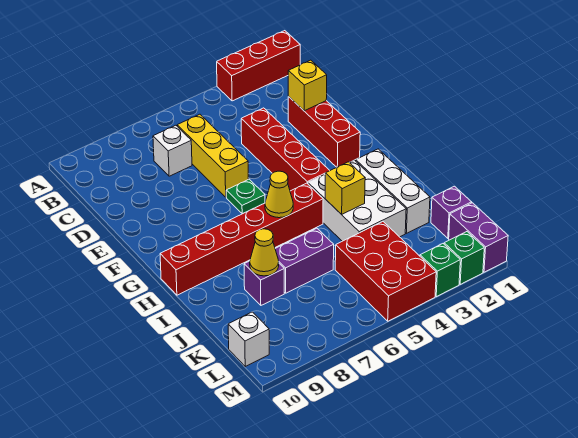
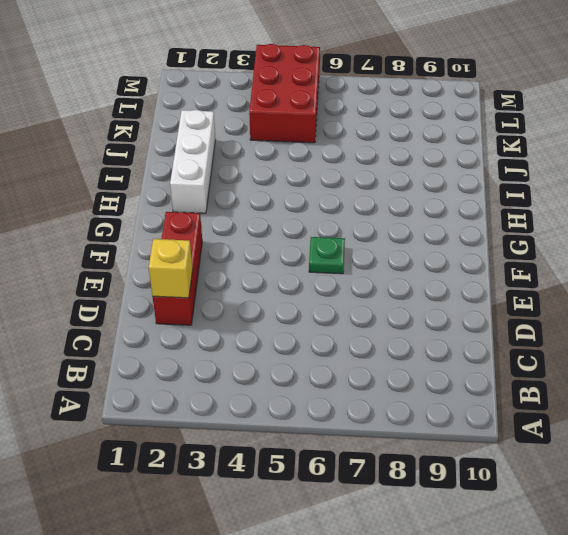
none -> red brick A1:A3 level 1
none -> yellow brick C6:E6 level 1
none -> white brick C7 level 1

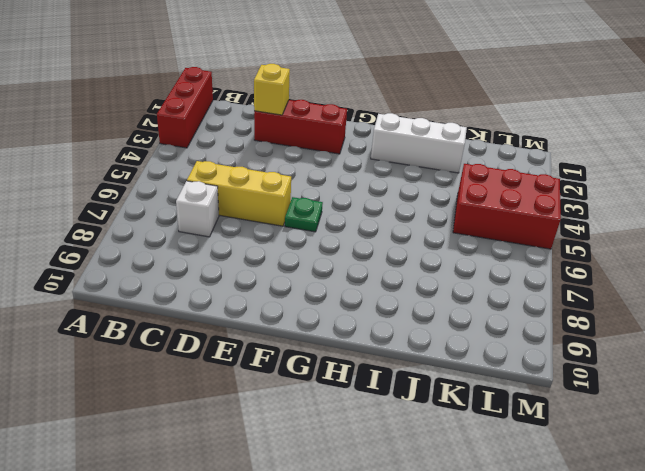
none -> red brick D4:G4 level 1
none -> white brick H3:J4 level 1
none -> red brick H5:H10 level 1

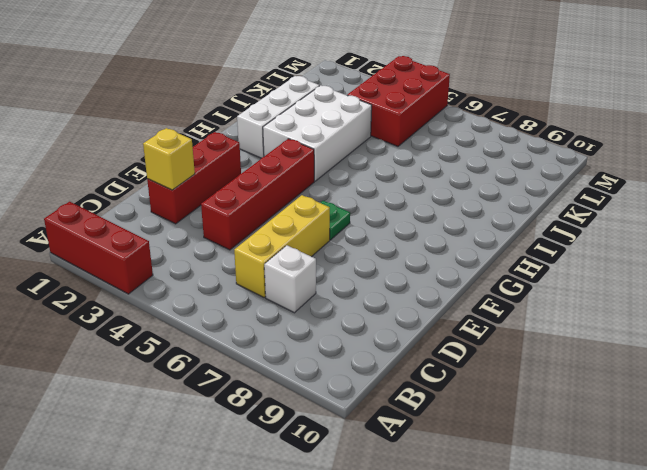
none -> red brick H5:H10 level 1
none -> purple brick J6:J7 level 1
none -> purple brick J8 level 1

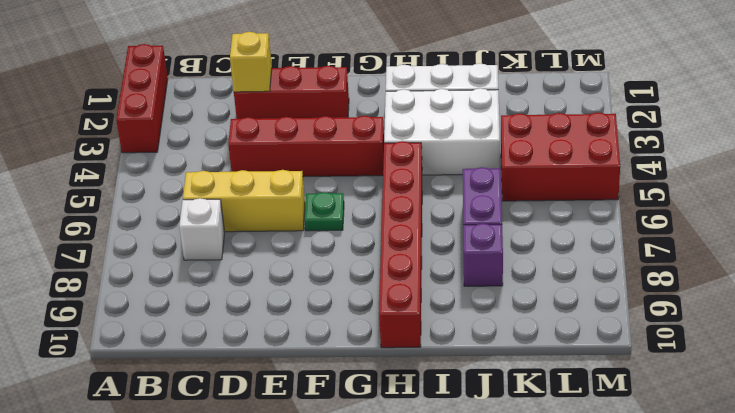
none -> purple brick K1 level 1
none -> purple brick L1:M1 level 1
none -> white brick L10 level 1

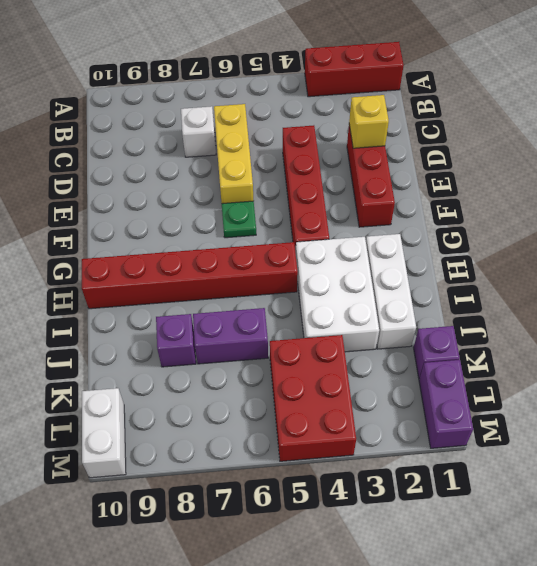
white brick L10:M10 level 1 -> white brick L10 level 1
none -> green brick M2 level 1
none -> green brick M3 level 1
none -> yellow cone H6 level 2

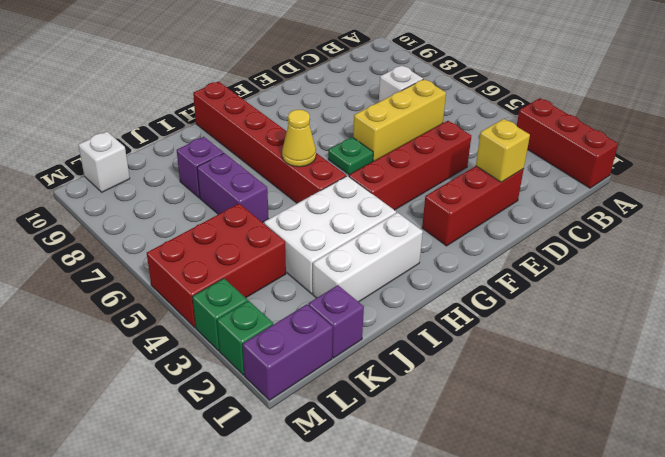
none -> yellow brick I4 level 2
none -> yellow cone J8 level 2

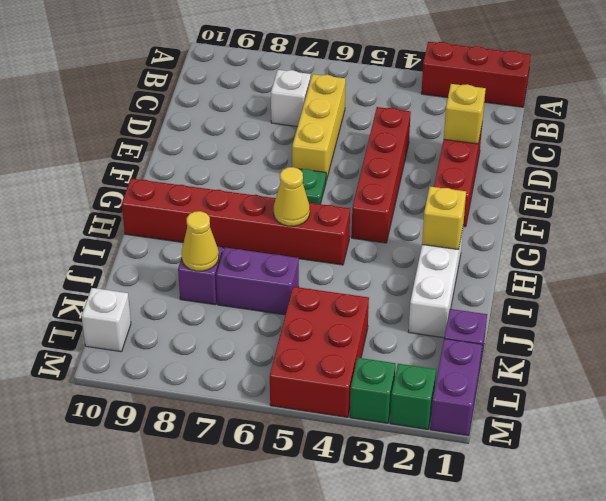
yellow brick H2 level 2 -> yellow brick I4 level 2
none -> white brick H3:J4 level 1

